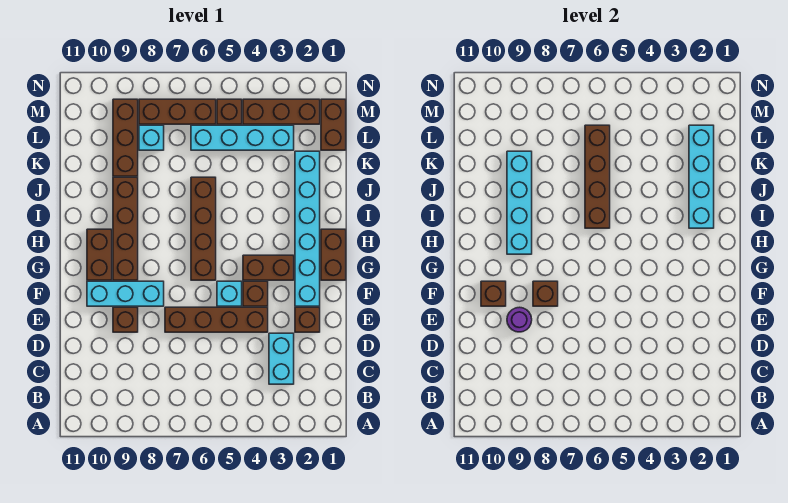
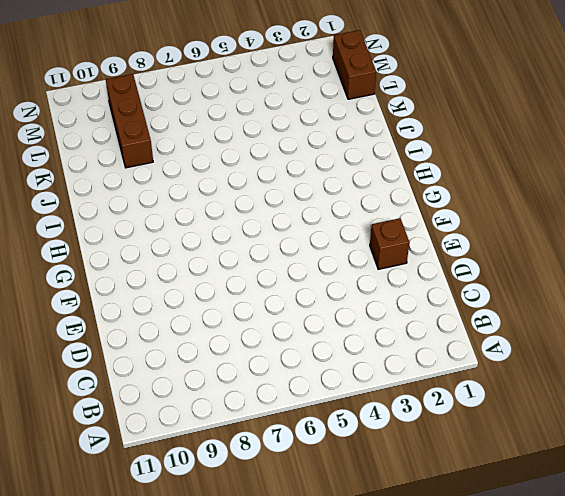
none -> cyan brick C3:D3 level 1
none -> brown brick E4:E7 level 1
none -> brown brick E9 level 1

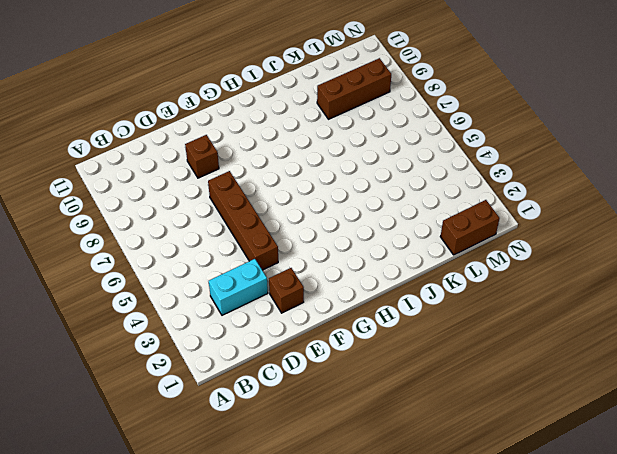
none -> cyan brick F2:K2 level 1
none -> brown brick F4 level 1
none -> cyan brick F5 level 1

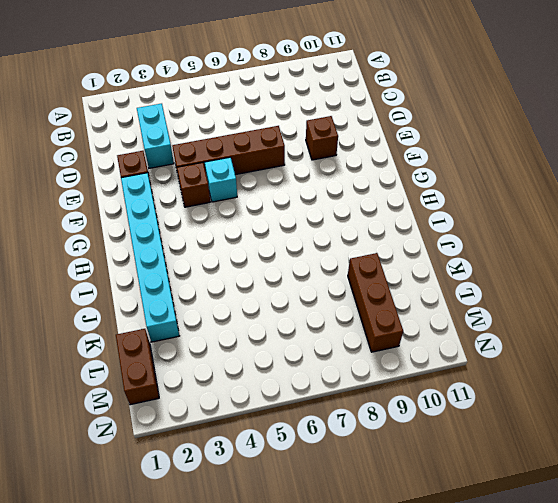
none -> cyan brick F8:F10 level 1
none -> brown brick G1:H1 level 1
none -> brown brick G3:G4 level 1

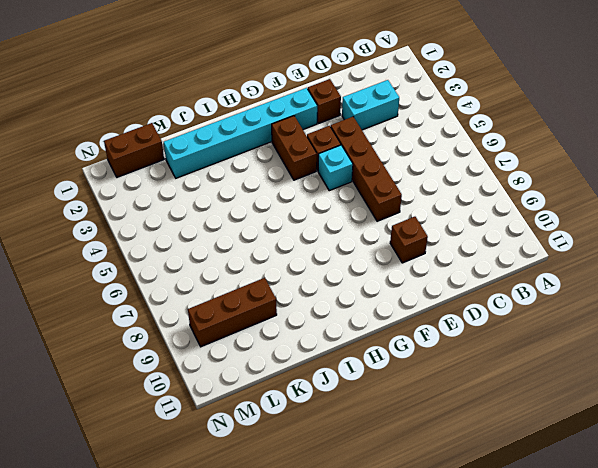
none -> cyan brick F8:F10 level 1
none -> brown brick G1:H1 level 1
none -> brown brick G6:J6 level 1

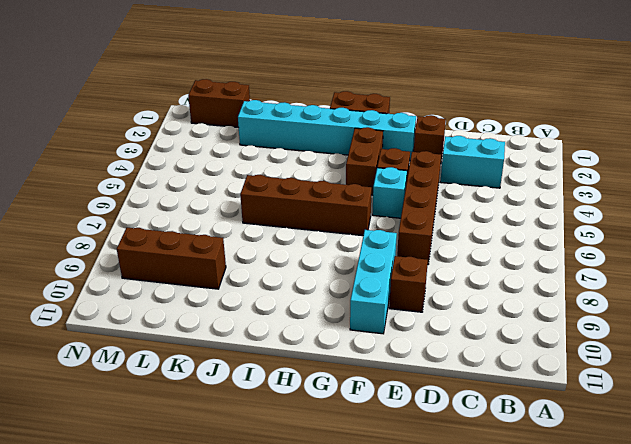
none -> brown brick G9:J9 level 1
none -> brown brick G10:H10 level 1
none -> cyan brick L3:L6 level 1

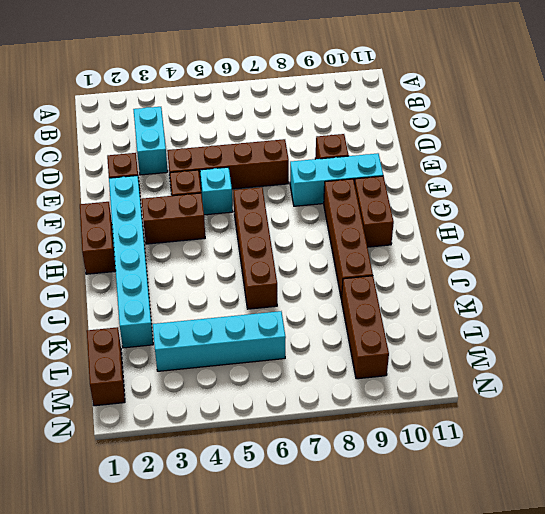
none -> cyan brick L8 level 1
none -> brown brick M2:M4 level 1
none -> brown brick M5 level 1

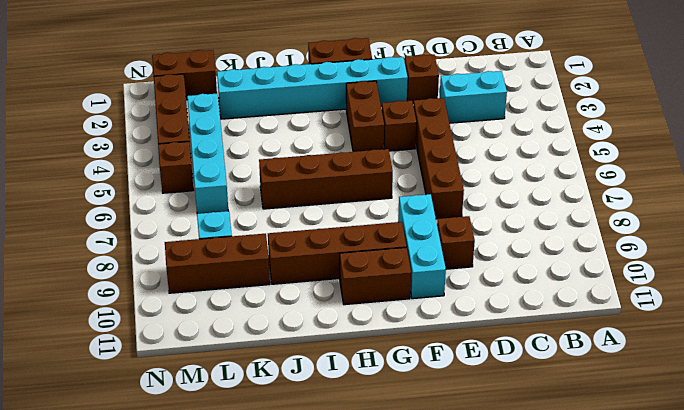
none -> cyan brick F5 level 1
none -> brown brick M6:M8 level 1
none -> purple round brick E9 level 2

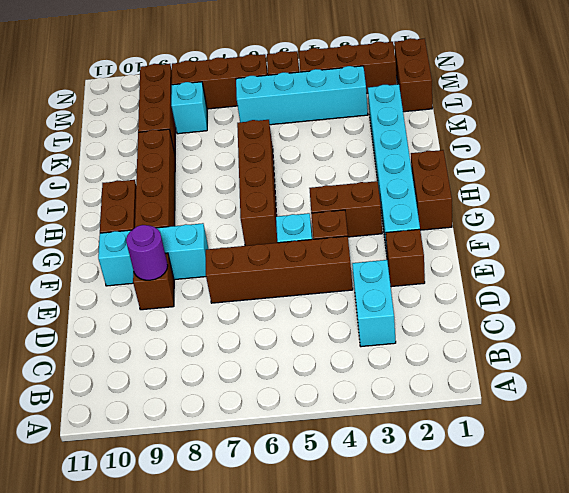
none -> brown brick F8 level 2
none -> brown brick F10 level 2
none -> cyan brick H9:K9 level 2

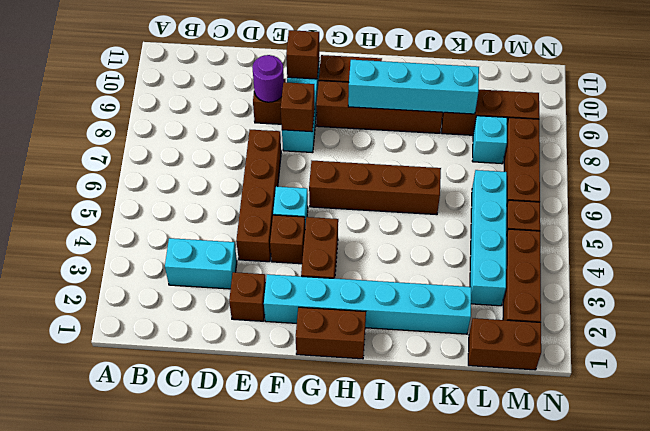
none -> cyan brick I2:L2 level 2
none -> brown brick I6:L6 level 2

